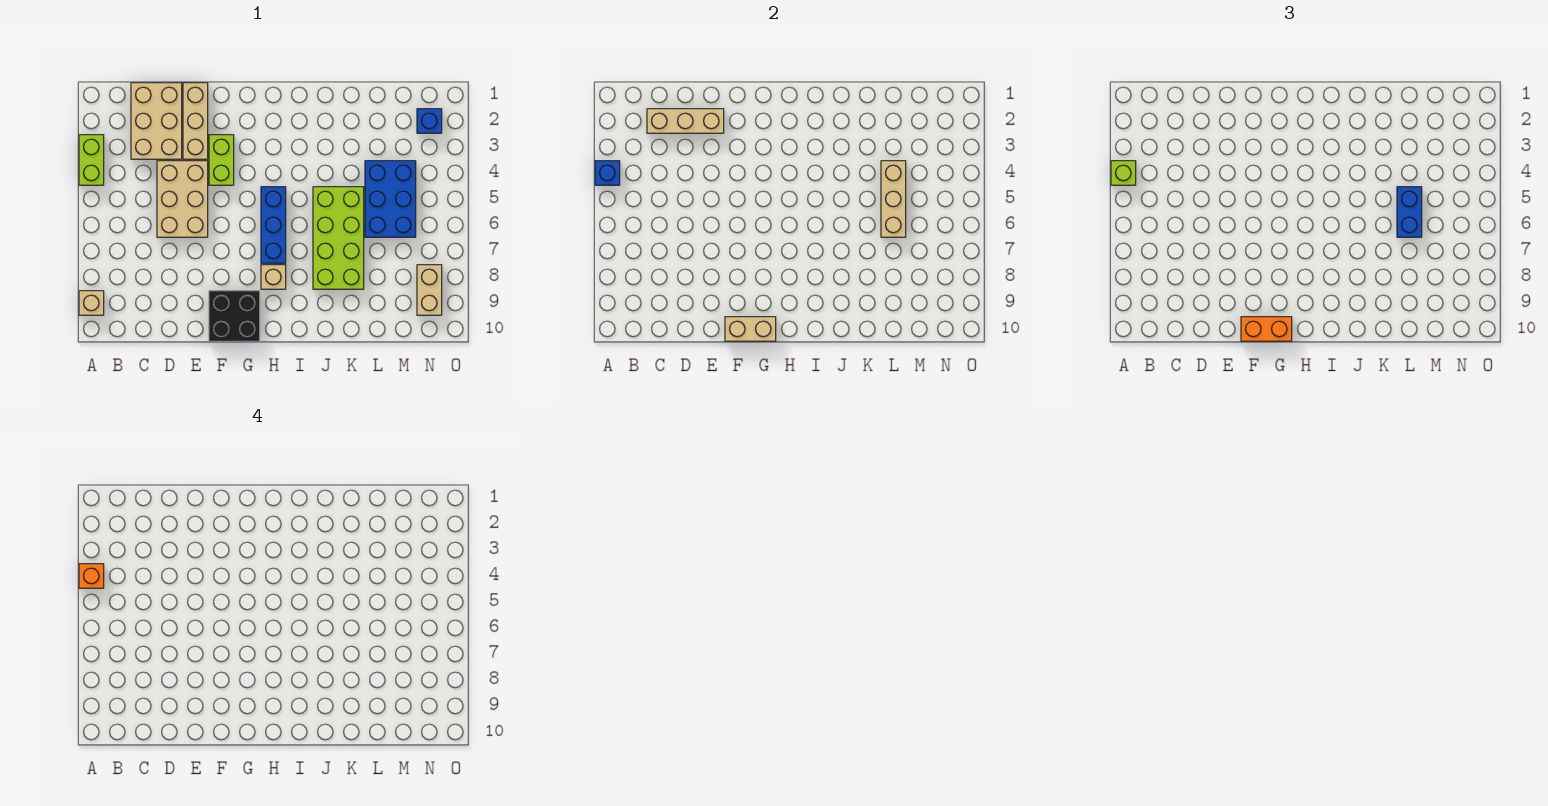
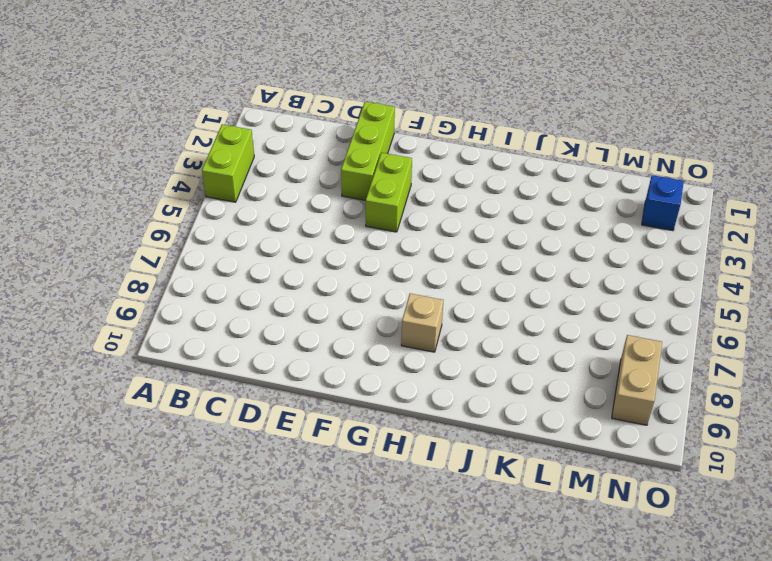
lime brick E1:E3 level 1 -> tan brick E1:E3 level 1
none -> tan brick A9 level 1
none -> tan brick C1:D3 level 1
none -> tan brick D4:E6 level 1

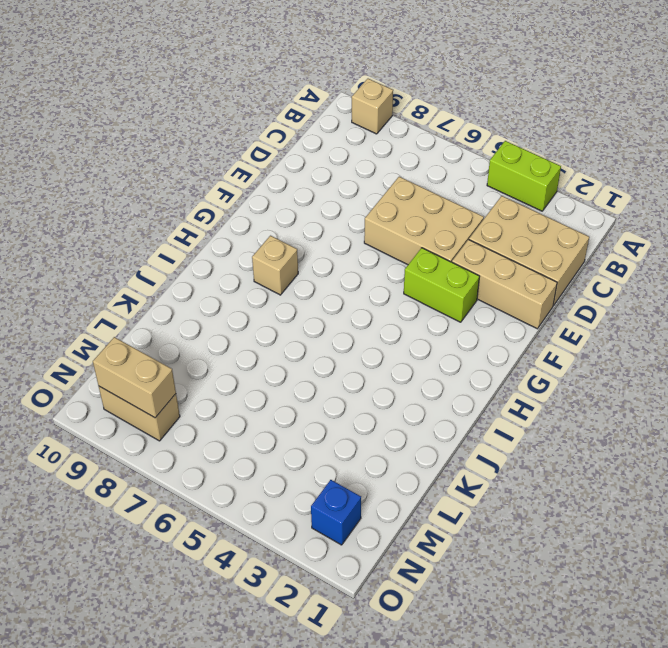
tan brick N8:N9 level 2 -> tan brick F10:G10 level 2
none -> black brick F9:G10 level 1
none -> blue brick H5:H7 level 1
none -> lime brick J5:K8 level 1

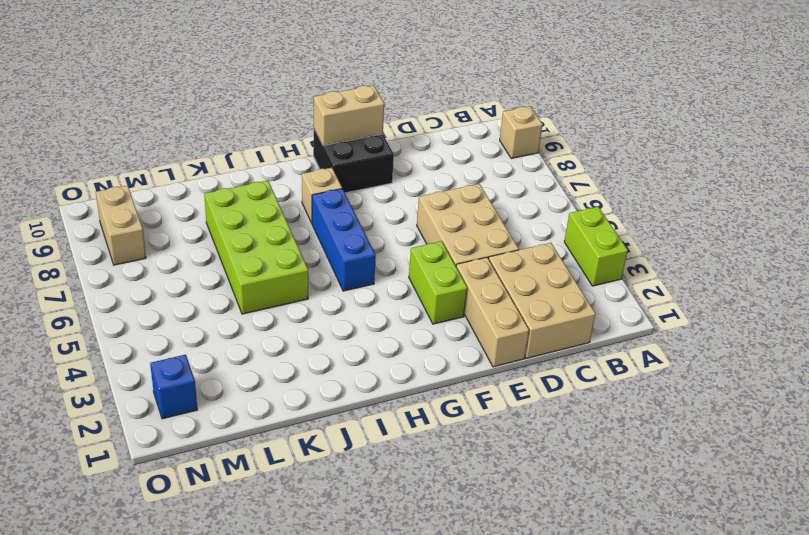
none -> blue brick L4:M6 level 1
none -> blue brick A4 level 2
none -> tan brick C2:E2 level 2

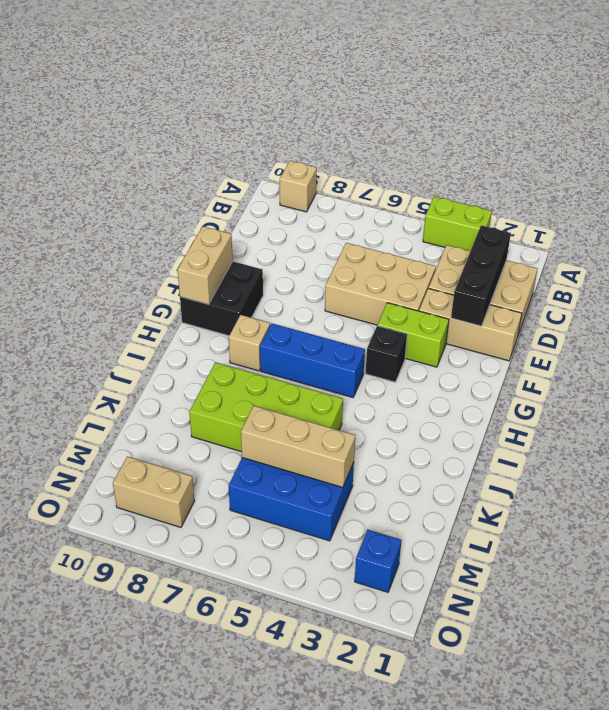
black brick C2:E2 level 2 -> tan brick C2:E2 level 2
black brick G4 level 1 -> none
none -> blue brick A4 level 2
none -> lime brick A4 level 3
none -> orange brick F10:G10 level 3

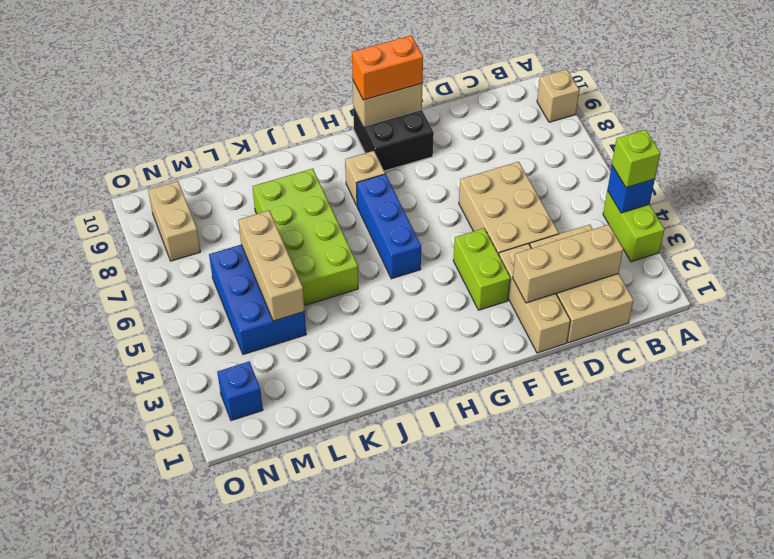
none -> blue brick L5:L6 level 3
none -> orange brick A4 level 4

